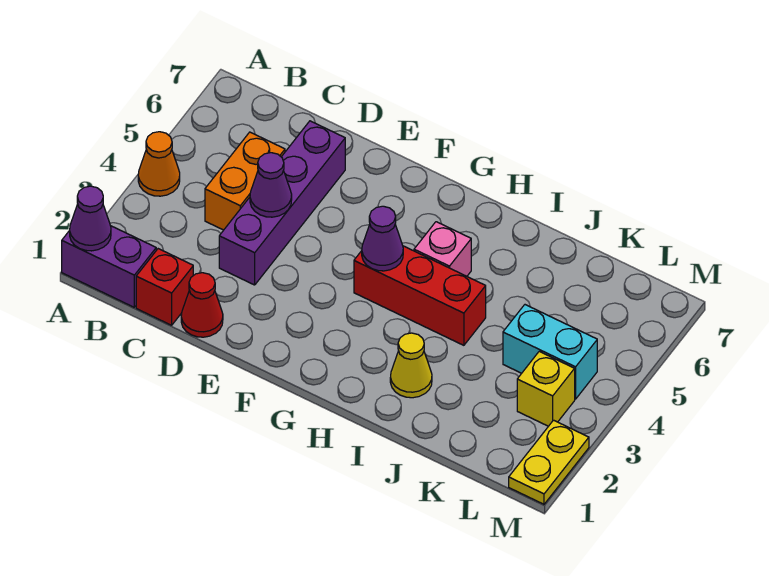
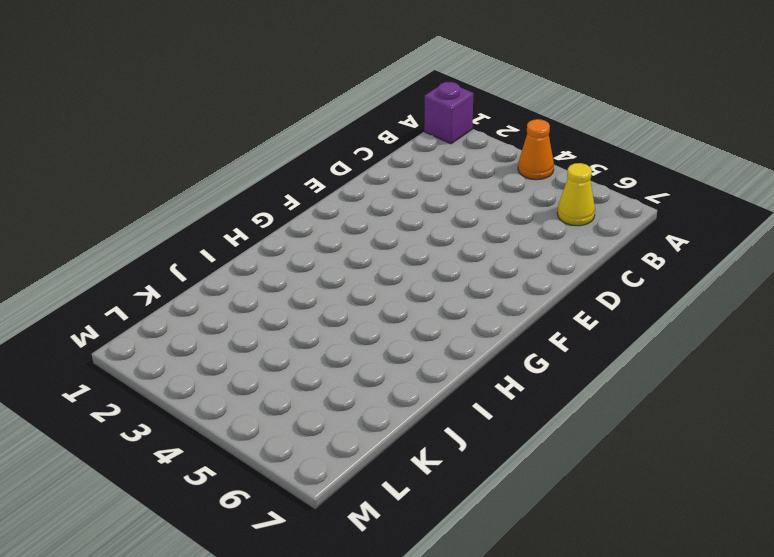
purple brick A1 level 1 -> purple brick A1:B1 level 1
yellow cone B6 level 1 -> yellow cone I2 level 1
none -> red brick C1 level 1
none -> orange brick C4:C5 level 1
none -> red cone D1 level 1

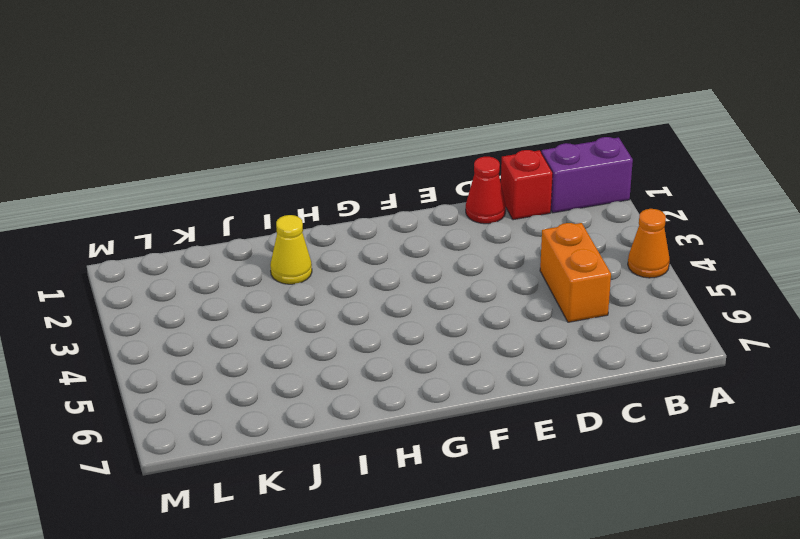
none -> purple brick D3:D6 level 1
none -> red brick G4:I4 level 1
none -> pink brick H5 level 1

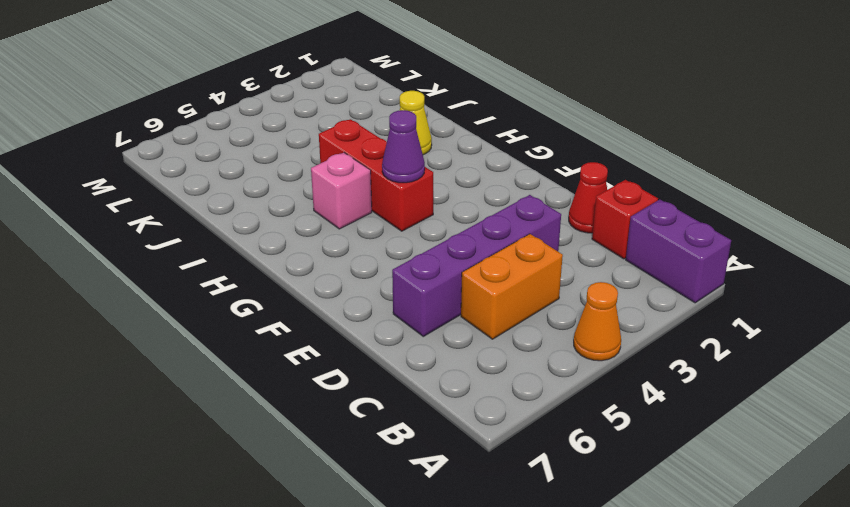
none -> cyan brick K4:L4 level 1
none -> yellow brick L3 level 1
none -> yellow plate M1:M2 level 1

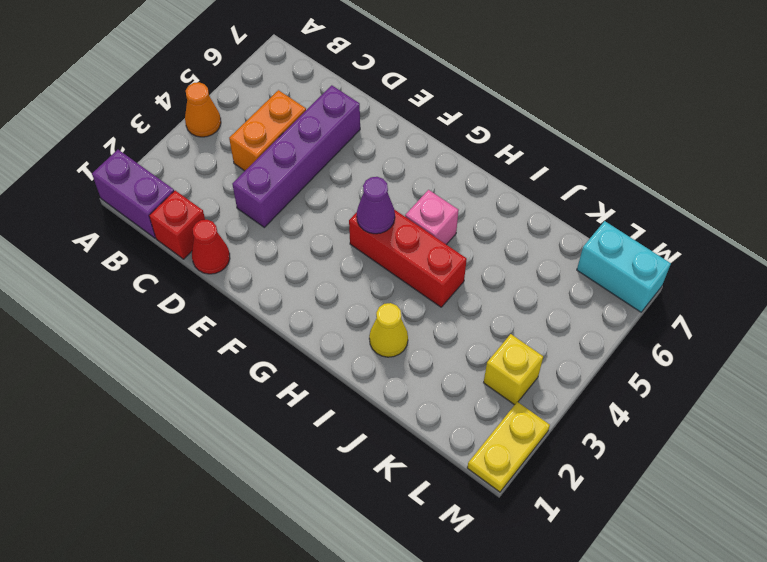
cyan brick L7:M7 level 1 -> cyan brick K4:L4 level 1
none -> purple cone A1 level 2
none -> purple cone D4 level 2

